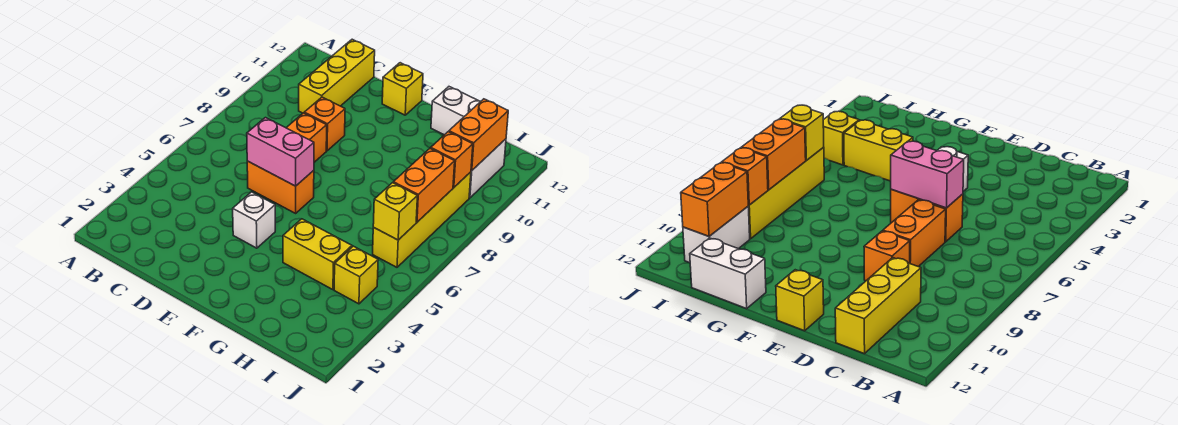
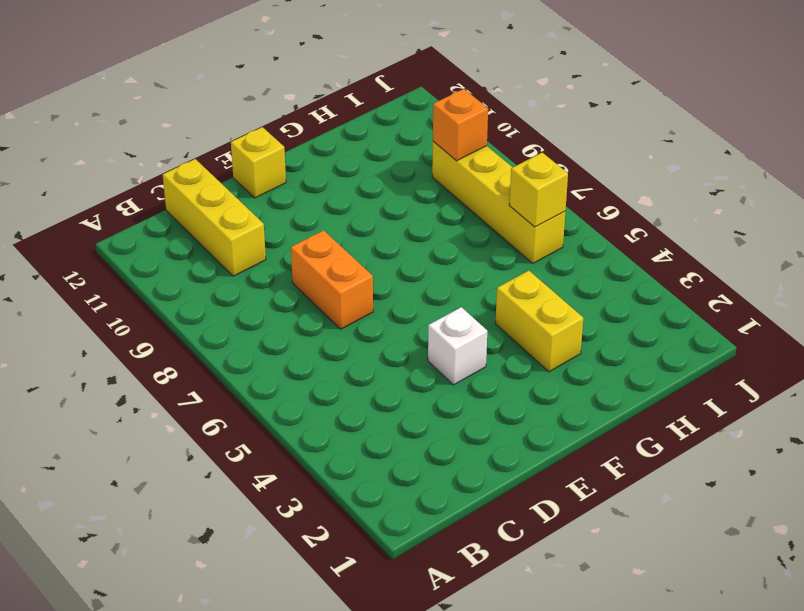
yellow brick G3:G4 level 1 -> yellow brick G4:H4 level 1
none -> orange brick D6:E6 level 1
none -> orange brick D9 level 1
none -> white brick G12:H12 level 1

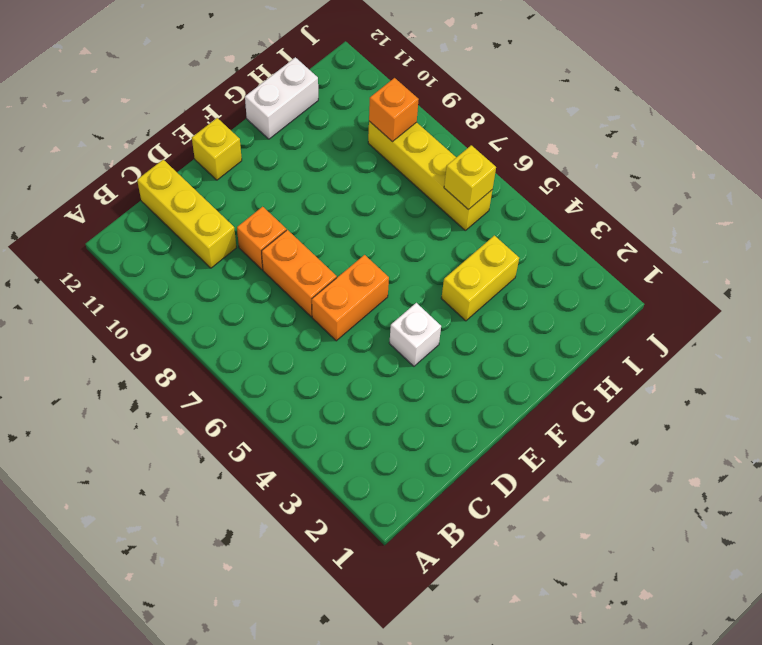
none -> yellow brick I4 level 1
none -> white brick I10:I11 level 1
none -> pink brick D6:E6 level 2

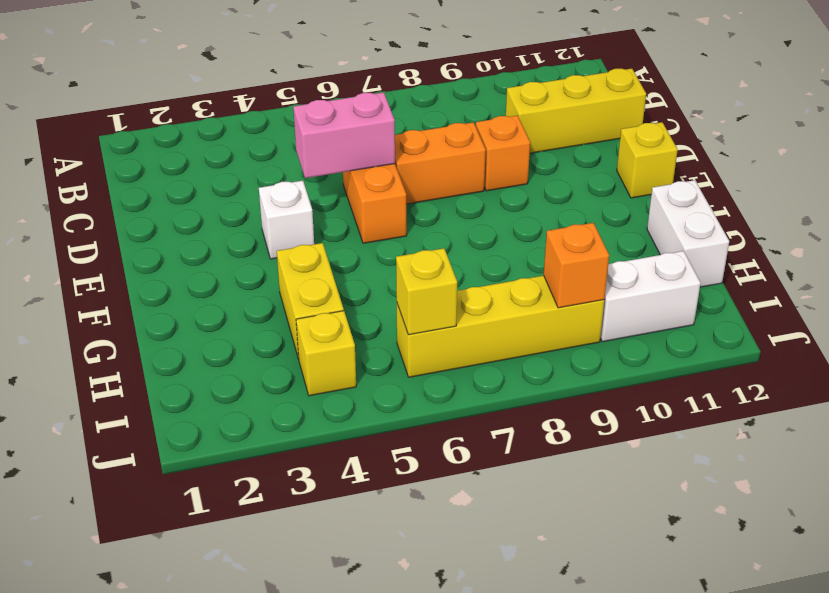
pink brick D5:D6 level 2 -> pink brick D6:E6 level 2
none -> orange brick I7:I8 level 2
none -> orange brick I10:I11 level 2

